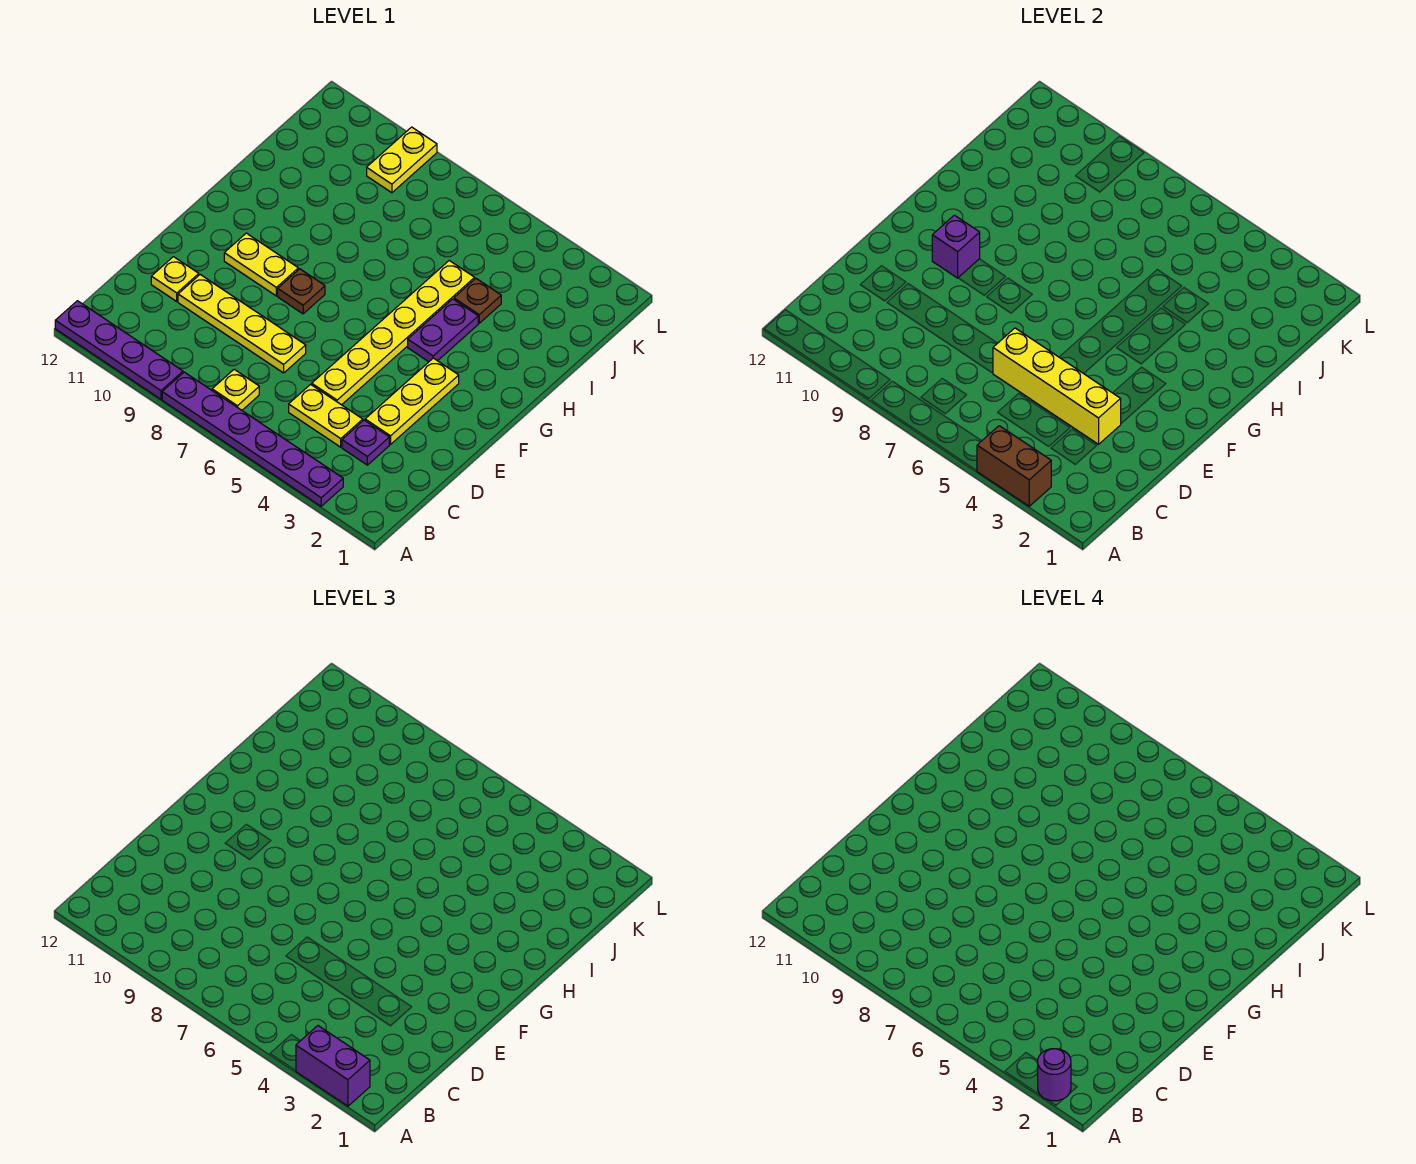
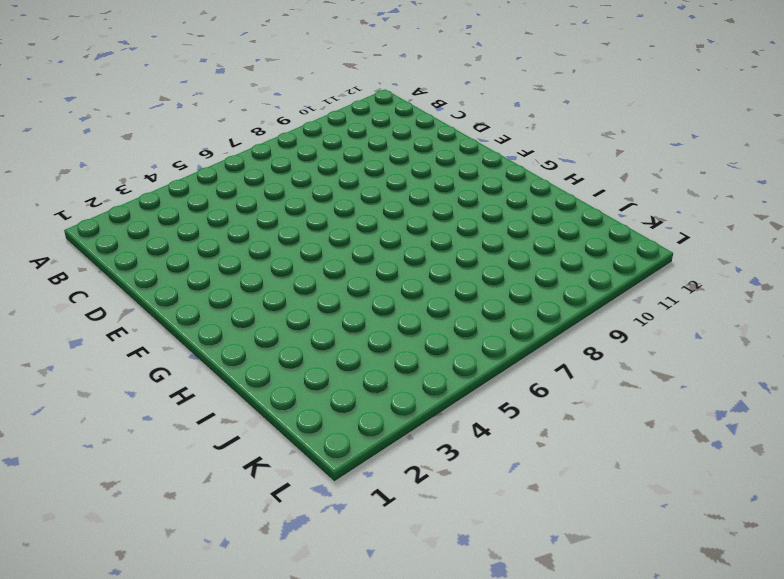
none -> purple plate A3:A8 level 1
none -> purple plate A9:A12 level 1
none -> yellow plate B7 level 1

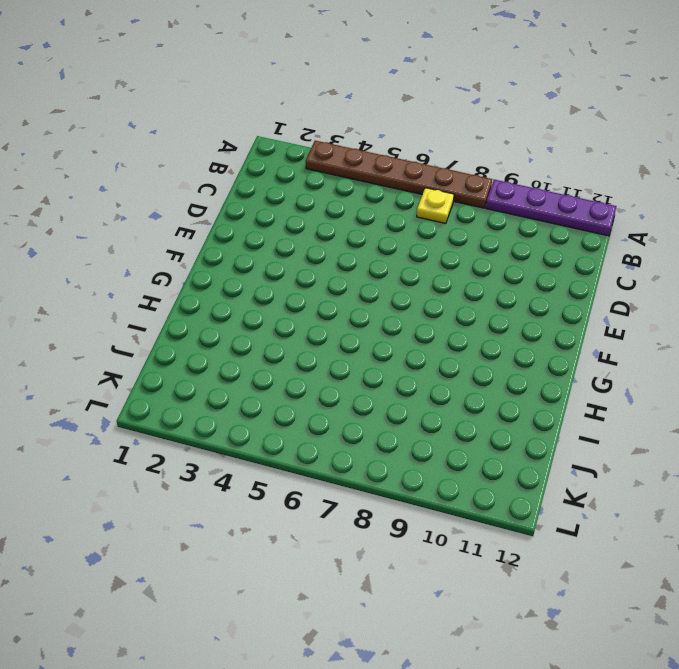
brown plate A3:A8 level 1 -> purple plate A3:A8 level 1
none -> purple plate C3 level 1
none -> yellow plate C4:C5 level 1
none -> yellow plate D3:F3 level 1

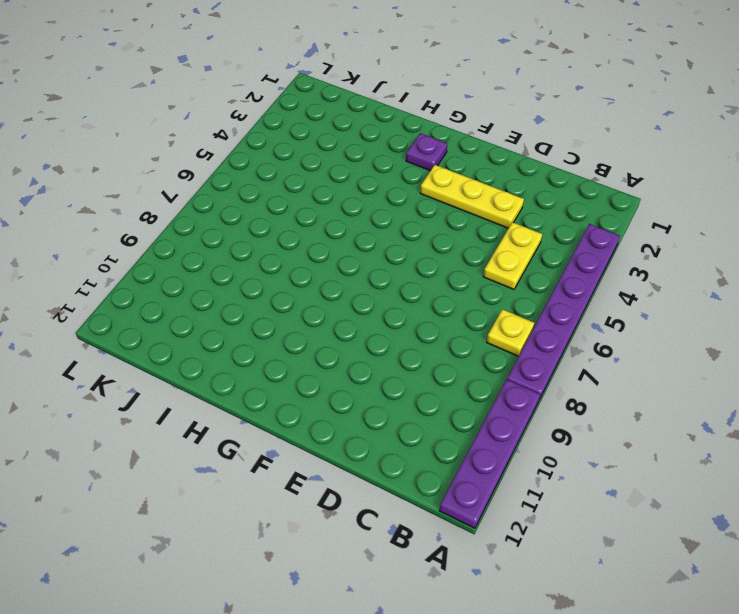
purple plate G2 level 1 -> purple plate C3 level 1
none -> yellow plate D5:I5 level 1
none -> yellow plate D7:D10 level 1
none -> yellow plate D11 level 1

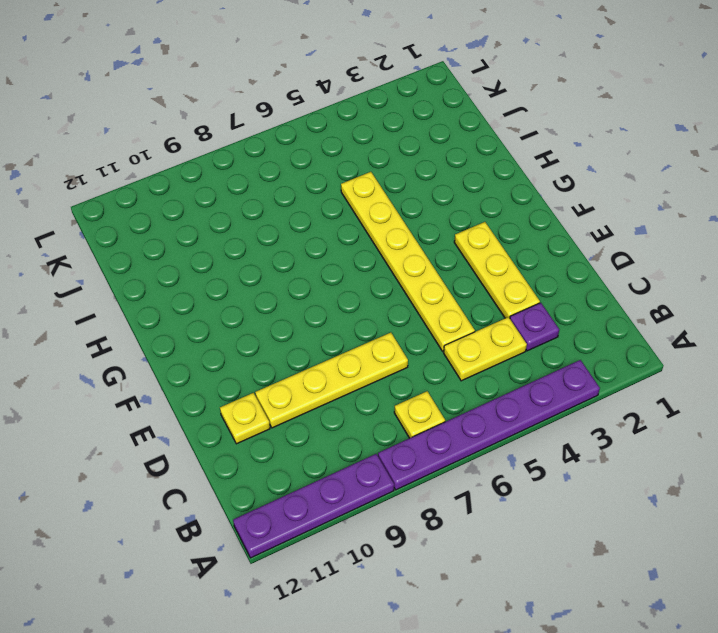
none -> brown plate F8 level 1
none -> yellow plate F9:F10 level 1
none -> purple plate G4:H4 level 1

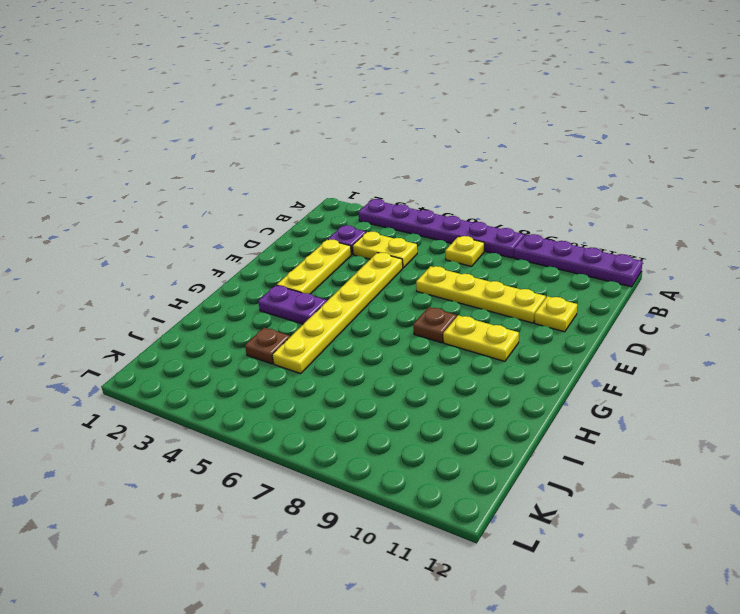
purple plate G3:G4 level 1 -> purple plate G4:H4 level 1
none -> yellow plate K9:L9 level 1
none -> brown brick A3:A4 level 2
none -> yellow brick D3:D6 level 2

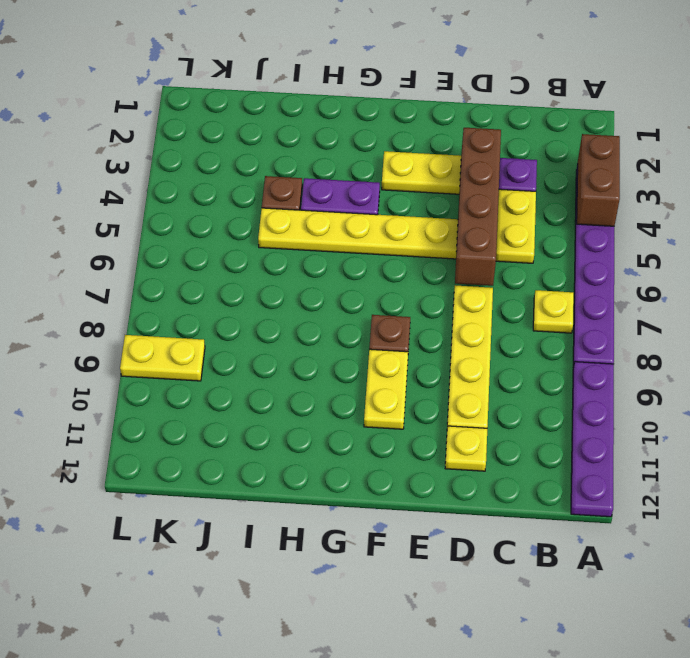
brown brick D3:D6 level 2 -> yellow brick D3:D6 level 2
none -> purple brick F10 level 2
none -> purple brick A2:A3 level 3
none -> purple round brick A2 level 4

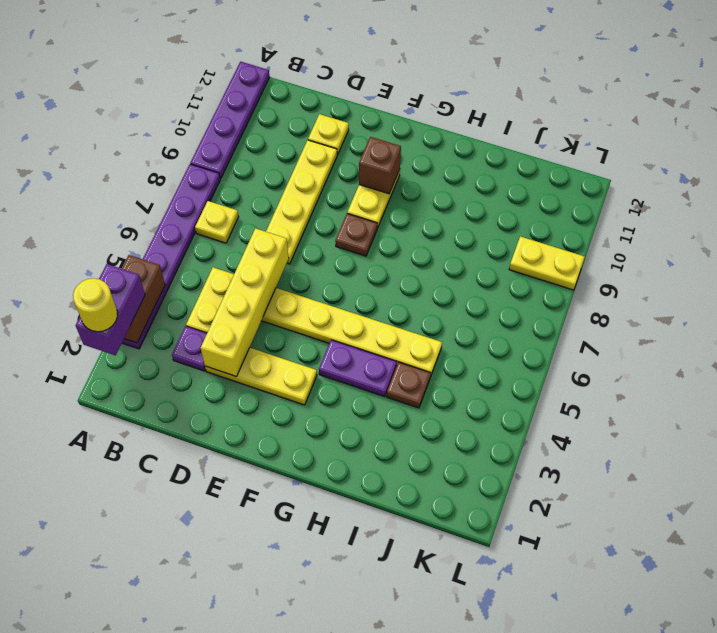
yellow round brick A2 level 4 -> purple round brick A2 level 4
brown brick F10 level 2 -> purple brick F10 level 2

